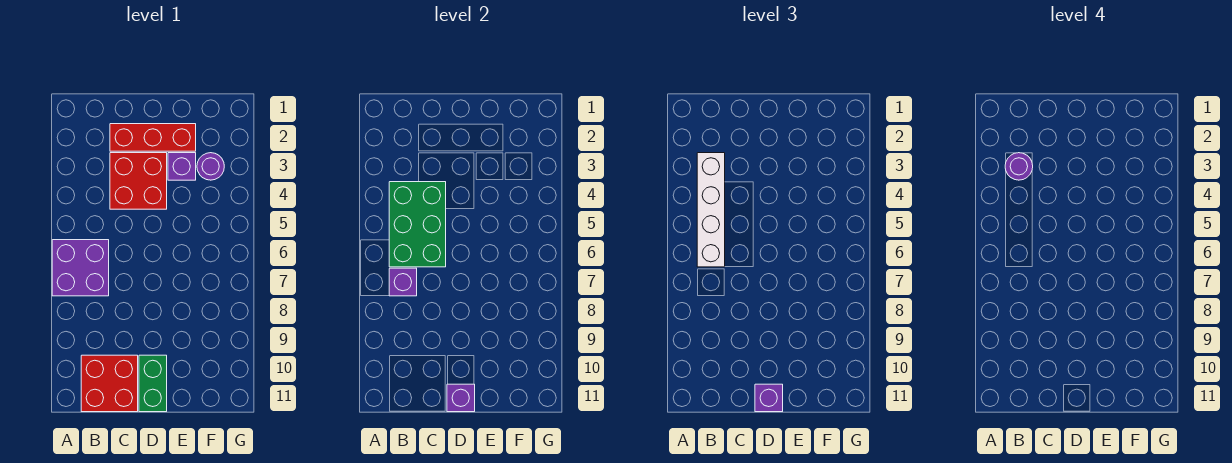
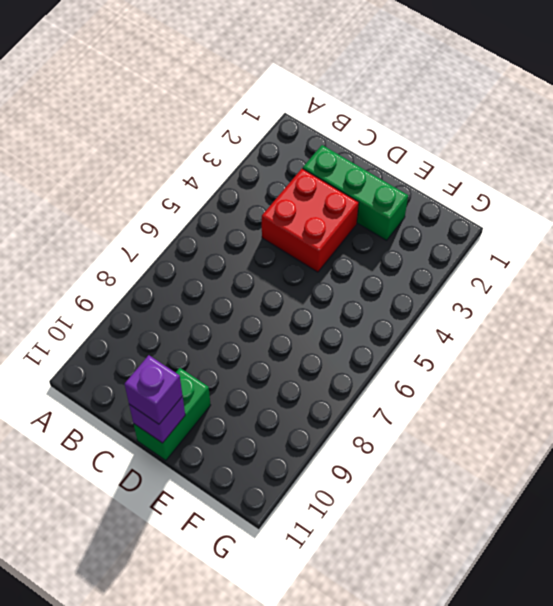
green brick C2:E2 level 1 -> red brick C2:E2 level 1
none -> purple brick A6:B7 level 1
none -> red brick B10:C11 level 1
none -> purple brick E3 level 1

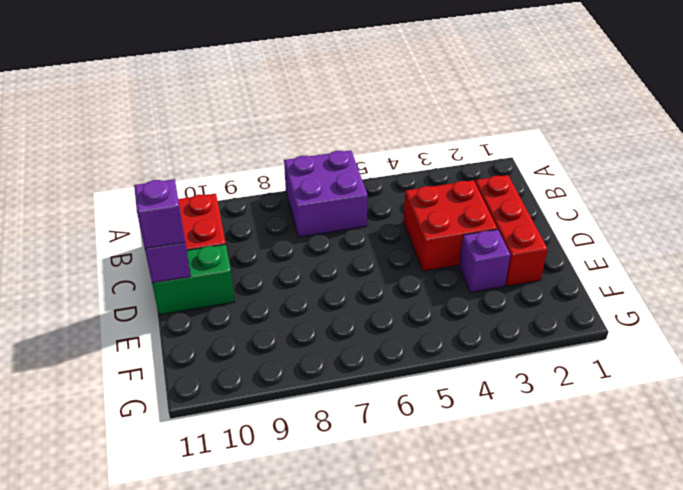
none -> purple round brick F3 level 1
none -> green brick B4:C6 level 2
none -> purple brick B7 level 2

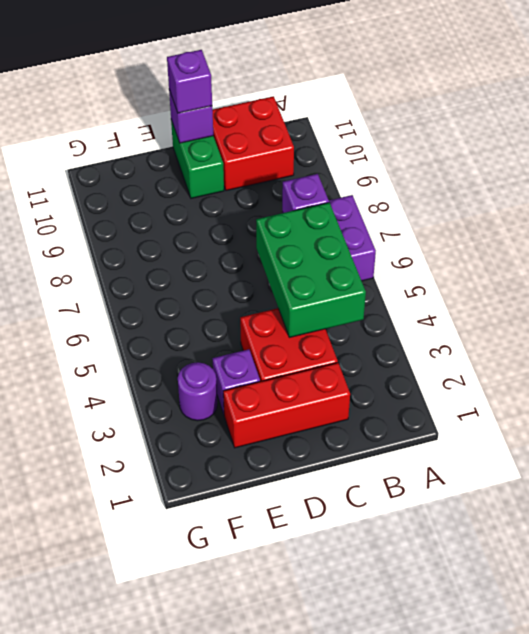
none -> white brick B3:B6 level 3
none -> purple round brick B3 level 4

